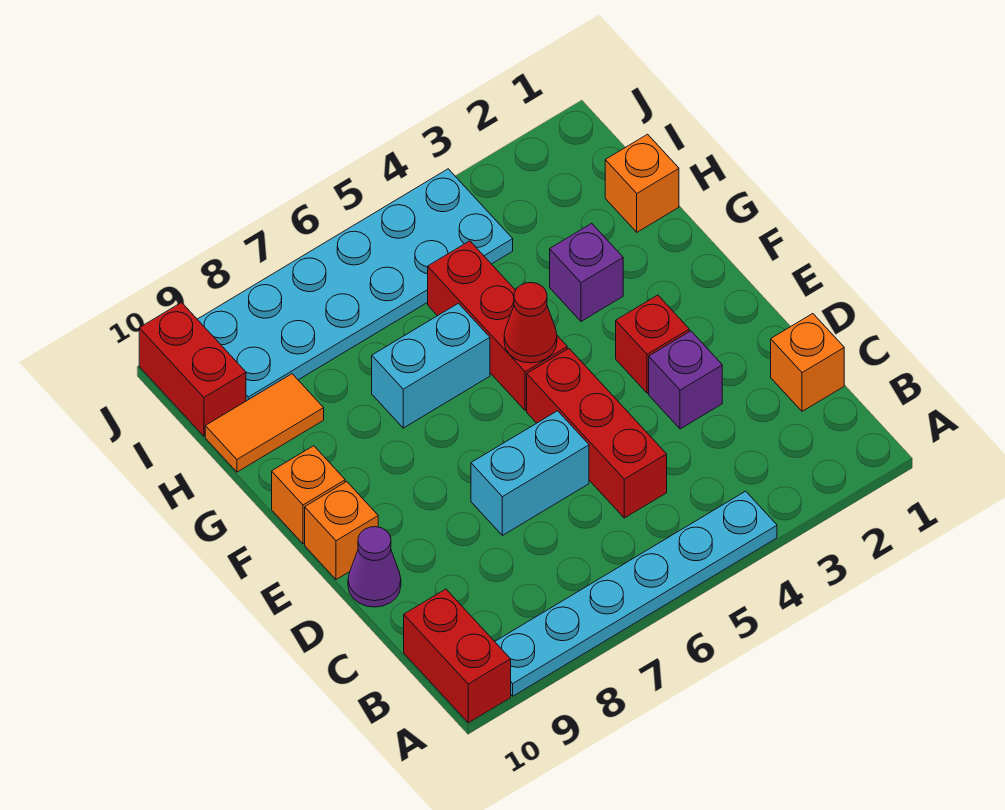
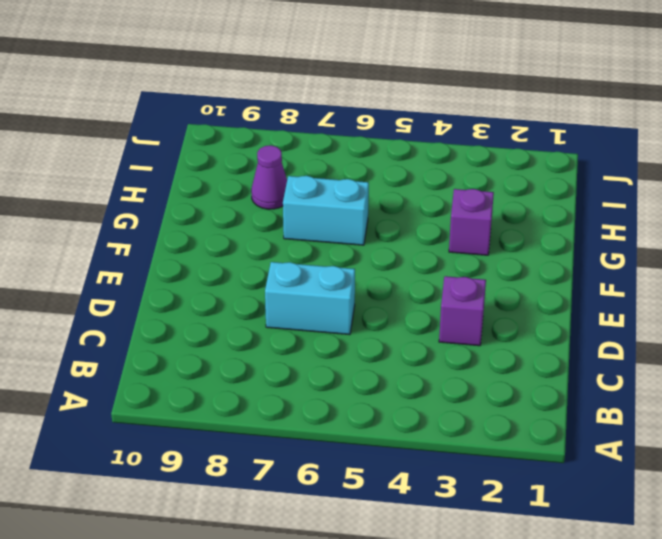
purple cone H8 level 1 -> purple cone D10 level 1
none -> cyan plate A4:A9 level 1
none -> red brick A10:B10 level 1
none -> orange brick C1 level 1

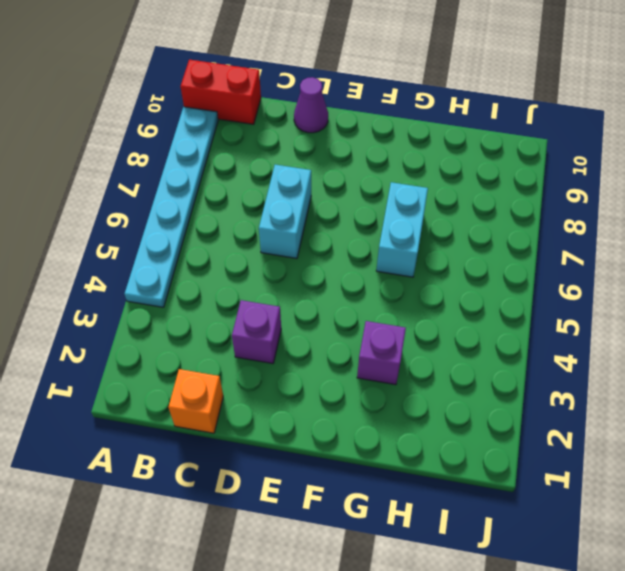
none -> red brick C5:E5 level 1
none -> red brick E3 level 1
none -> orange brick E10 level 1

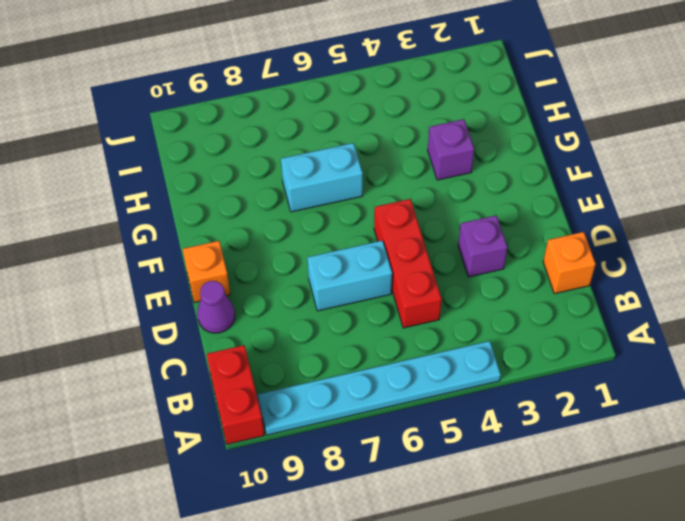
none -> red brick E3 level 1
none -> red brick F5:H5 level 1
none -> orange brick F10 level 1

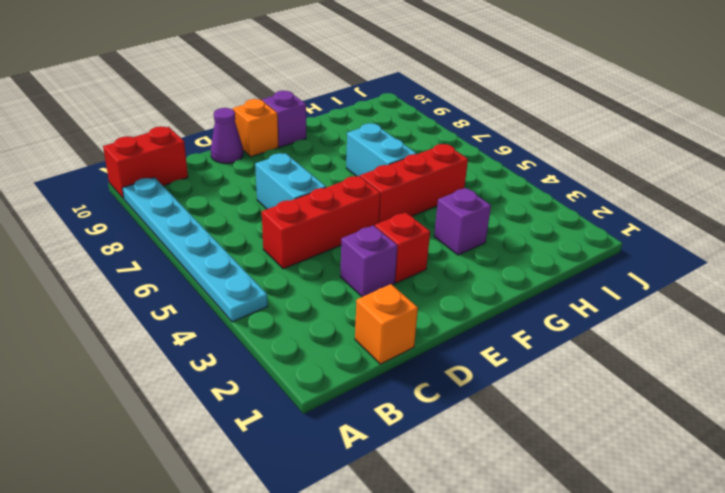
purple brick F10 level 1 -> orange brick F10 level 1
none -> orange brick H1 level 1
none -> orange tile H9:H10 level 1
none -> cyan plate I4:J9 level 1

